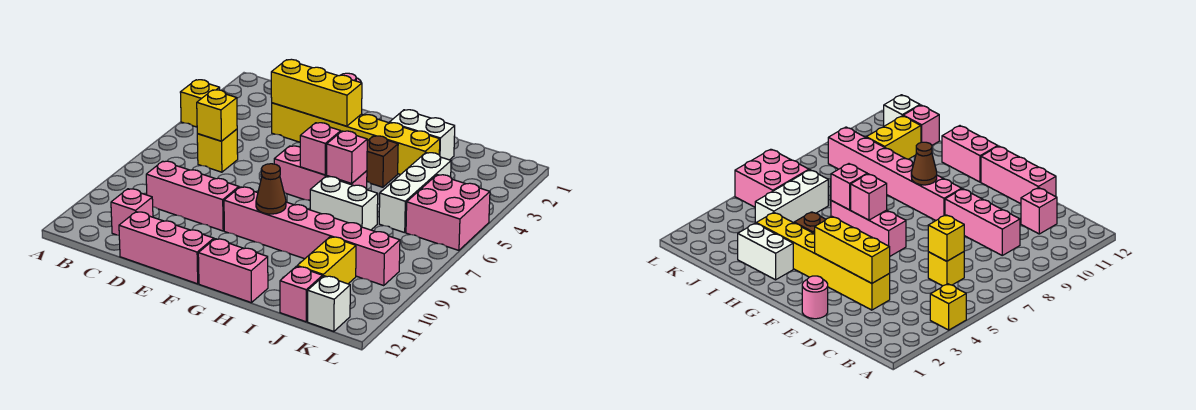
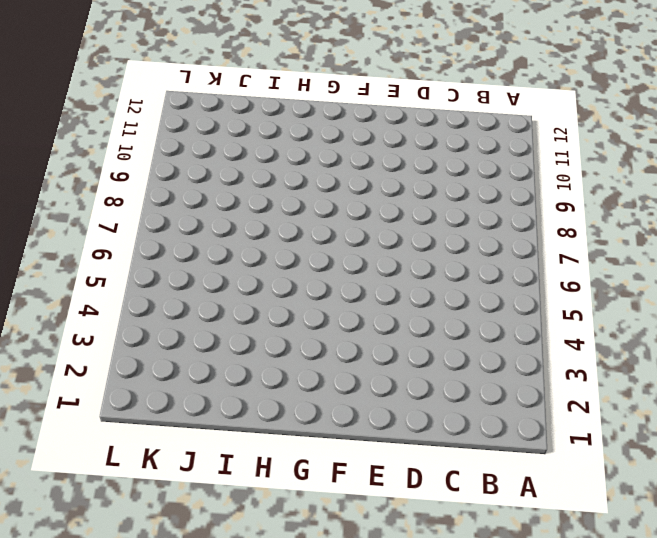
none -> yellow brick A4 level 1
none -> yellow brick C6 level 1
none -> pink brick C9:E9 level 1

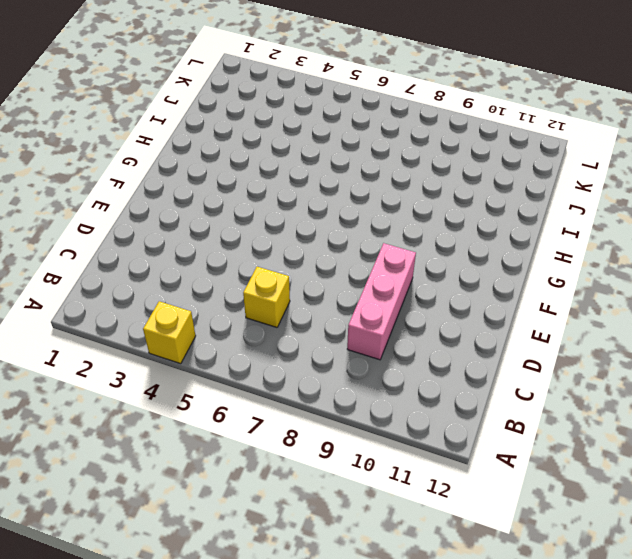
none -> pink brick C11 level 1
none -> yellow brick D3:I3 level 1
none -> pink brick D12:F12 level 1

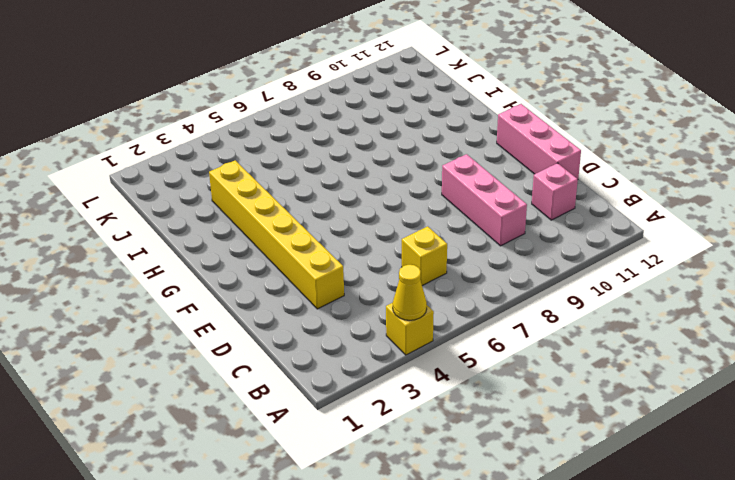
yellow cone A4 level 2 -> none
none -> pink round brick E1 level 1
none -> pink brick F6:H6 level 1
none -> pink brick F9:K9 level 1

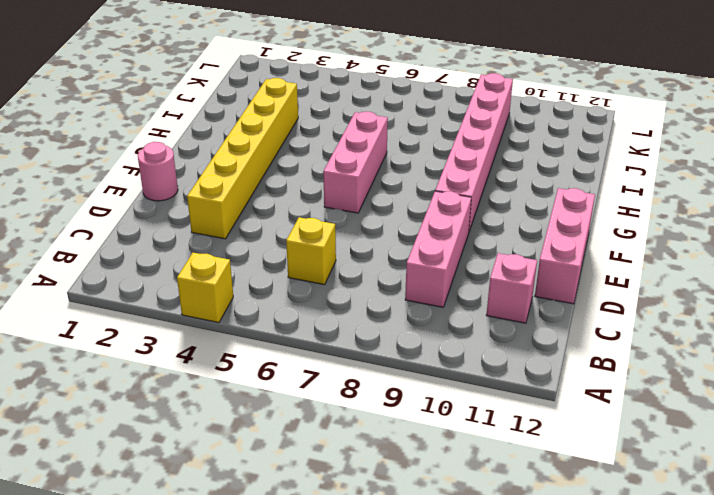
none -> pink brick G12:H12 level 1
none -> white brick H2:I2 level 1
none -> brown brick H4 level 1

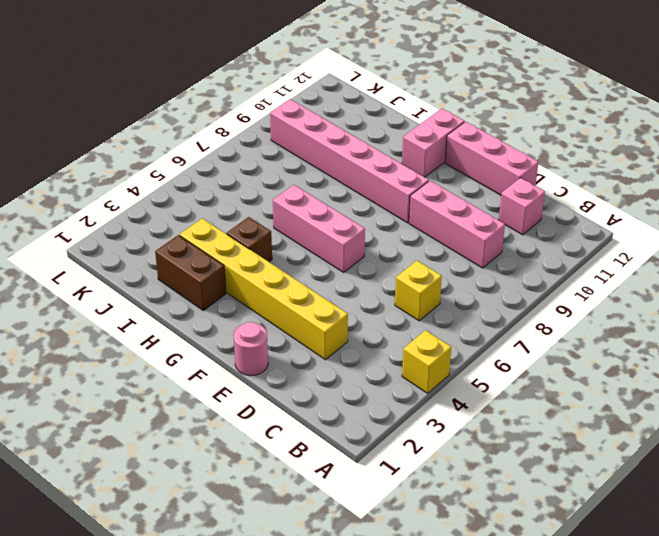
pink brick G11:G12 level 1 -> pink brick G12:H12 level 1
brown brick H2:I2 level 1 -> white brick H2:I2 level 1
none -> white brick H7:I7 level 1
none -> white brick J4:J6 level 1
none -> yellow brick J10:J11 level 1

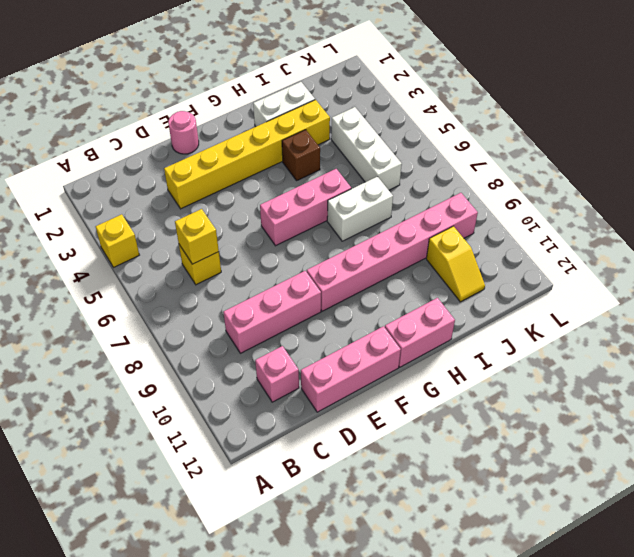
yellow slope J10:J11 level 1 top 10 -> yellow brick J10:J11 level 1
none -> pink brick J12 level 1
none -> pink brick K5:L6 level 1
none -> white brick K12 level 1

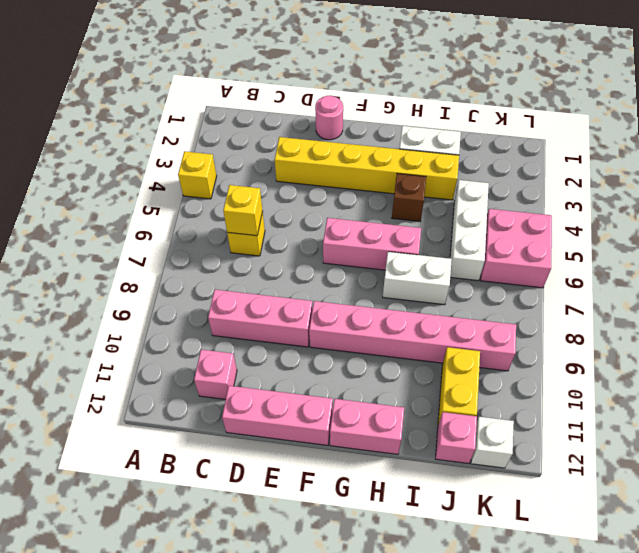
none -> yellow brick D3:F3 level 2
none -> pink brick G6 level 2
none -> brown cone G9 level 2

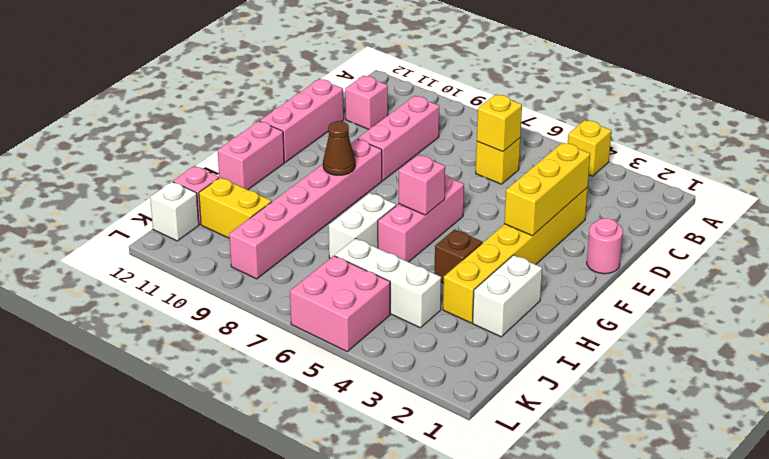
none -> pink brick H6 level 2

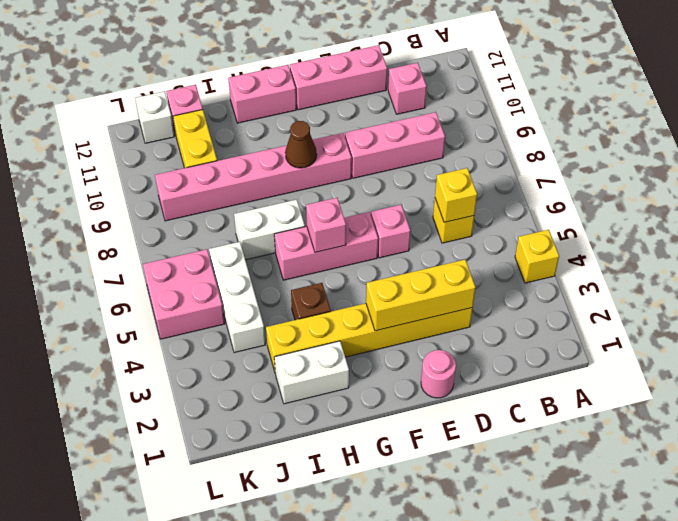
pink brick E6 level 1 -> pink brick H6 level 2

